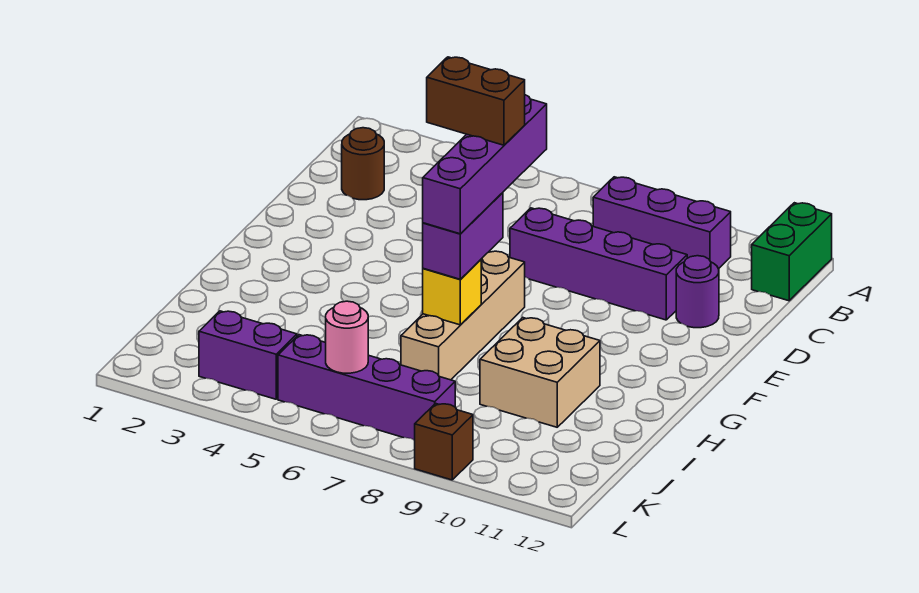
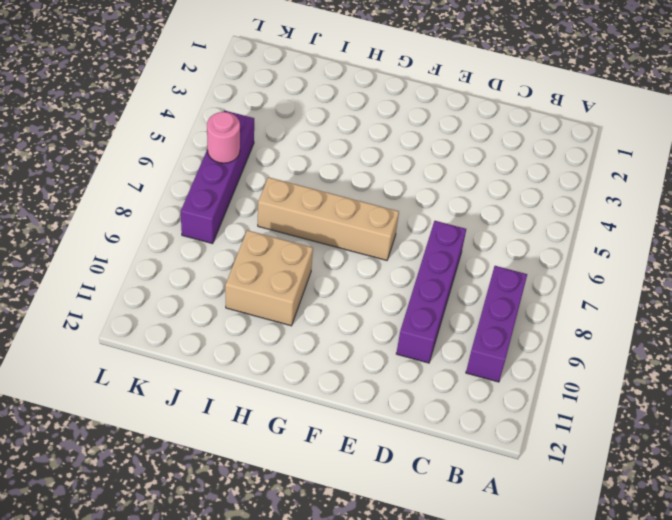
none -> green brick A12:B12 level 1
none -> brown round brick C2 level 1
none -> purple round brick D11 level 1

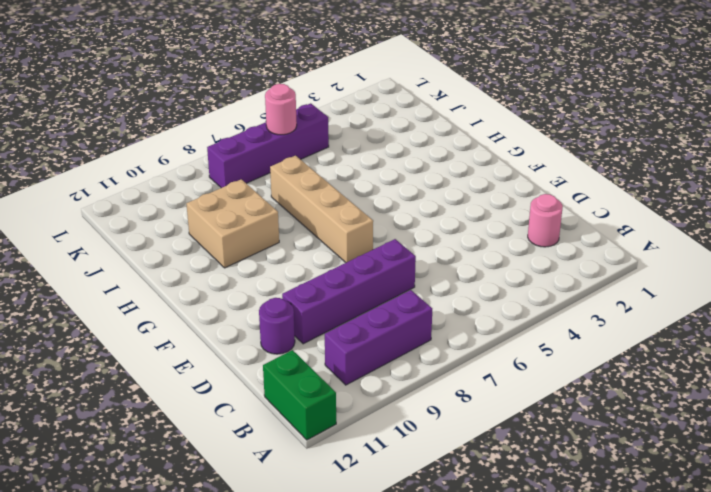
pink round brick C2 level 1 -> brown round brick C2 level 1
none -> purple brick K3:K4 level 1
none -> brown brick L9 level 1
none -> yellow brick H7 level 2

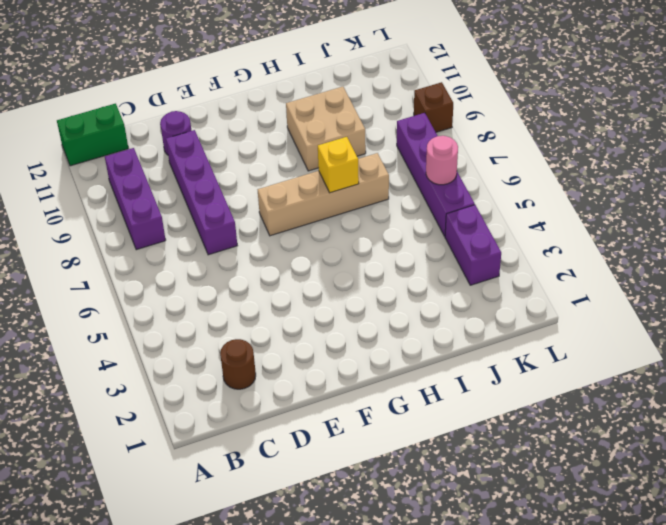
none -> purple brick G7:H7 level 3
none -> purple brick E7:H7 level 4
none -> brown brick F6:F7 level 5

